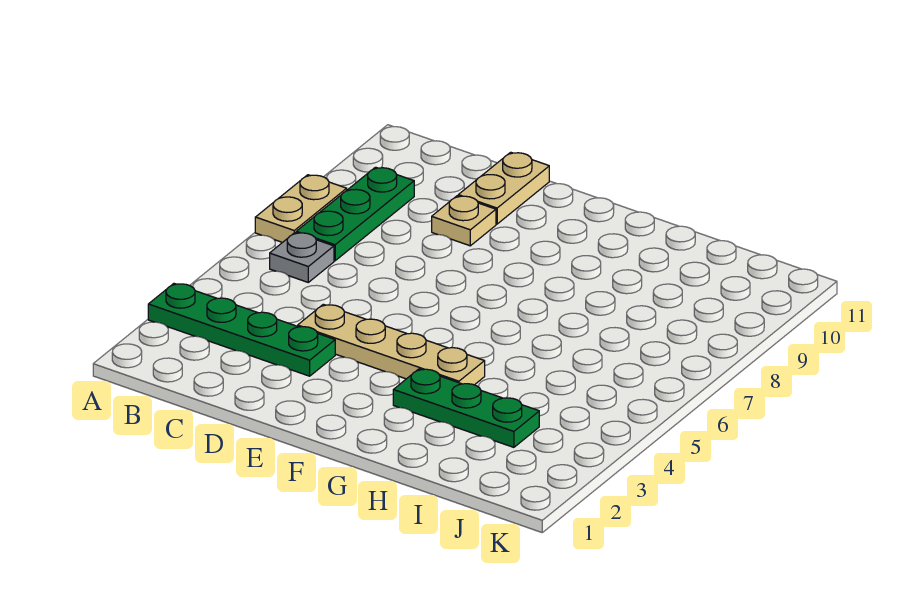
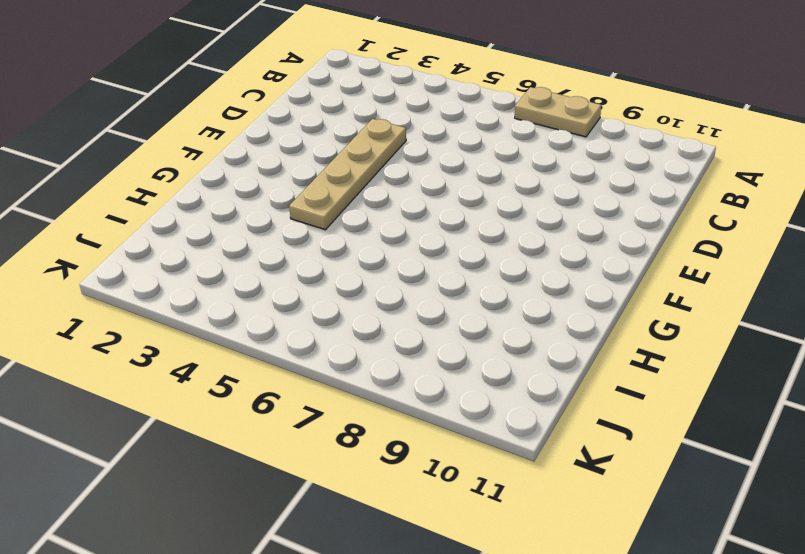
none -> green plate A3:D3 level 1
none -> grey plate B6 level 1

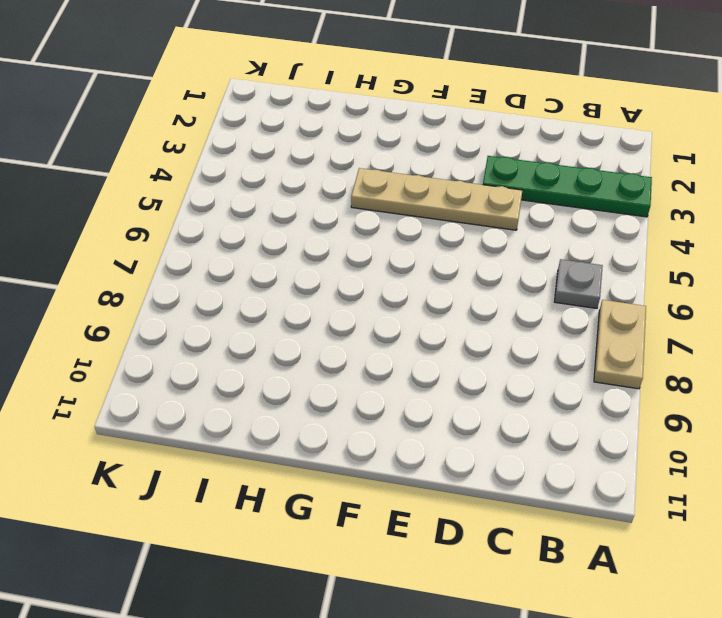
none -> green plate B7:B9 level 1
none -> tan plate D9 level 1

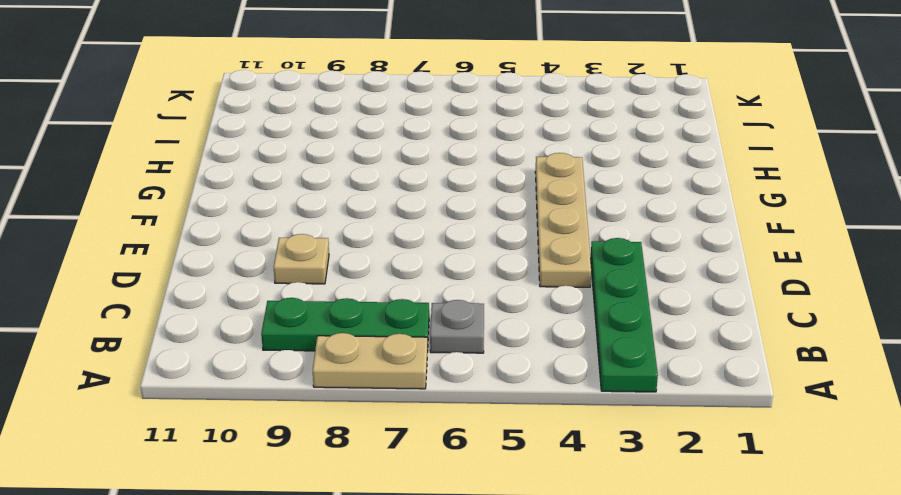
none -> tan plate D10:D11 level 1
none -> green plate G3:I3 level 1

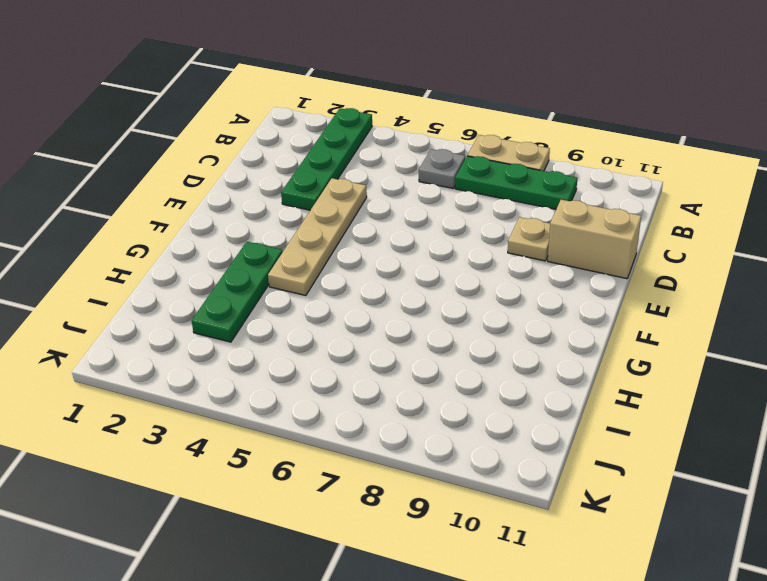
tan brick D10:D11 level 1 -> tan plate D10:D11 level 1

